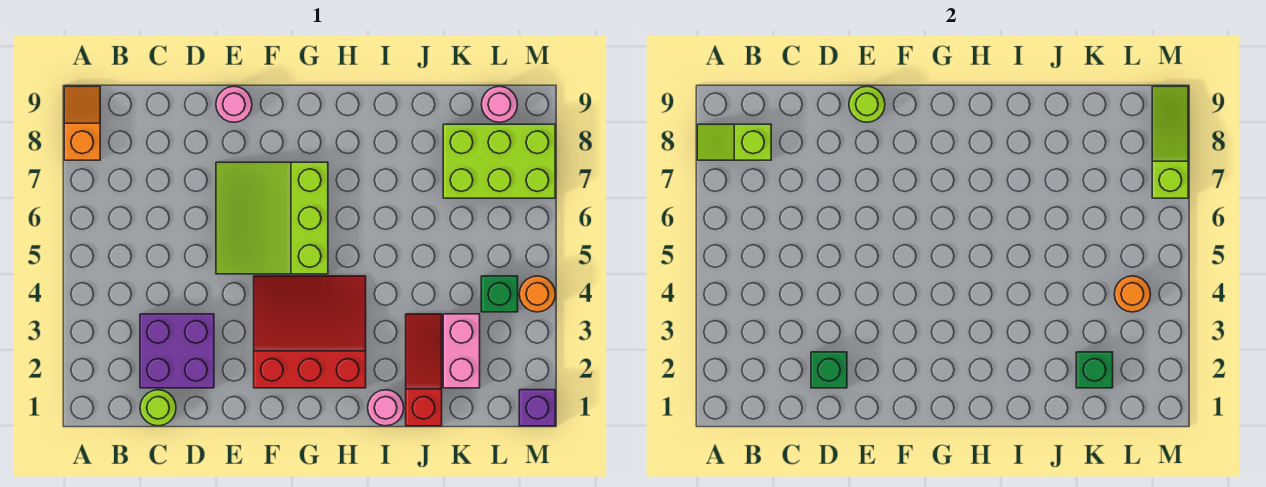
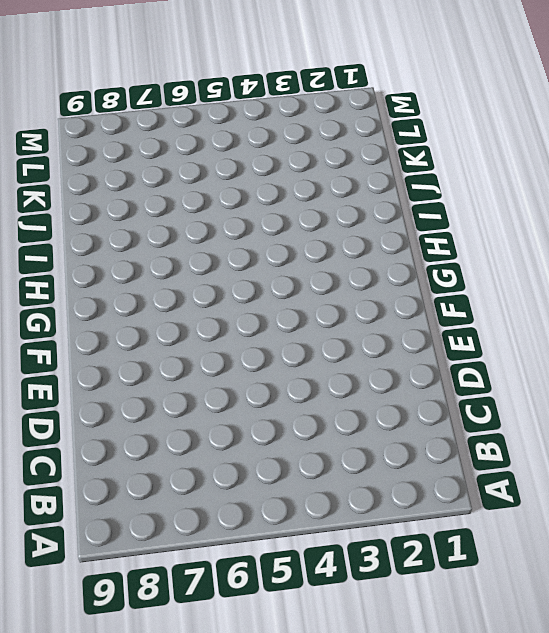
none -> orange slope A8:A9 level 1 top 8
none -> lime round brick C1 level 1
none -> purple brick C2:D3 level 1

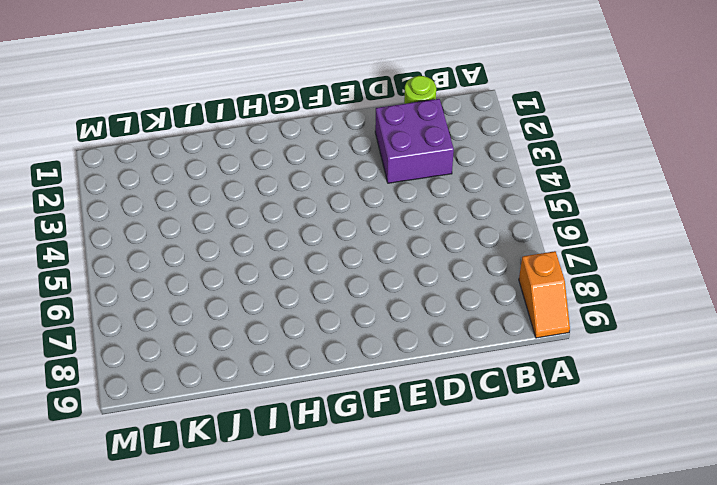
none -> lime slope E5:G7 level 1 top G
none -> pink round brick E9 level 1
none -> red slope F2:H4 level 1 top 2

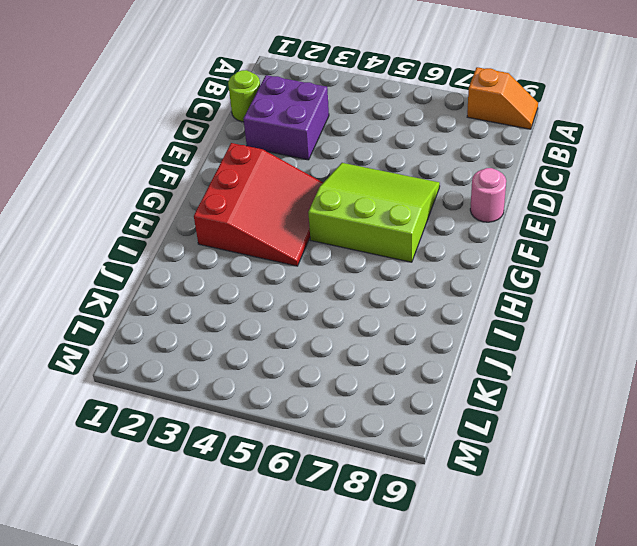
none -> pink round brick I1 level 1
none -> red slope J1:J3 level 1 top 1
none -> pink brick K2:K3 level 1

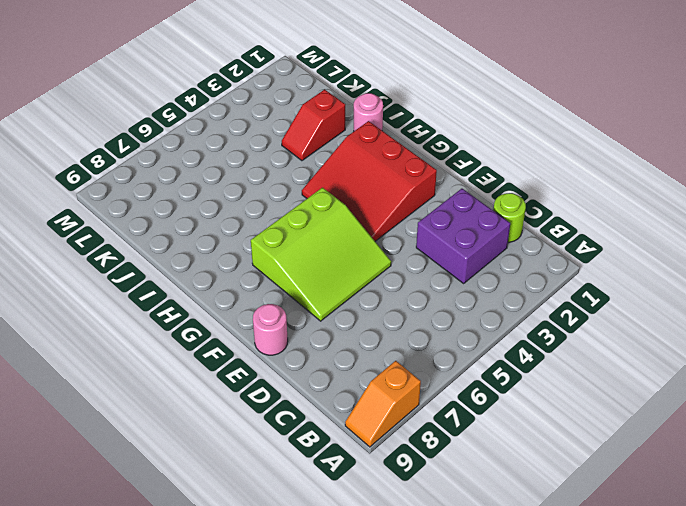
red slope J2:J3 level 1 top 2 -> red slope J1:J3 level 1 top 1
none -> pink brick K2:K3 level 1
none -> lime brick K7:M8 level 1
none -> green brick L4 level 1

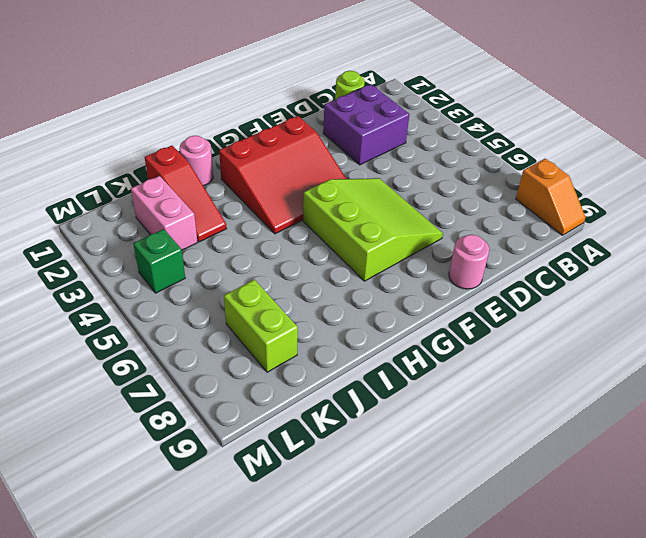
lime brick K7:K8 level 1 -> lime brick K7:M8 level 1
none -> pink round brick L9 level 1
none -> purple brick M1 level 1
none -> orange round brick M4 level 1

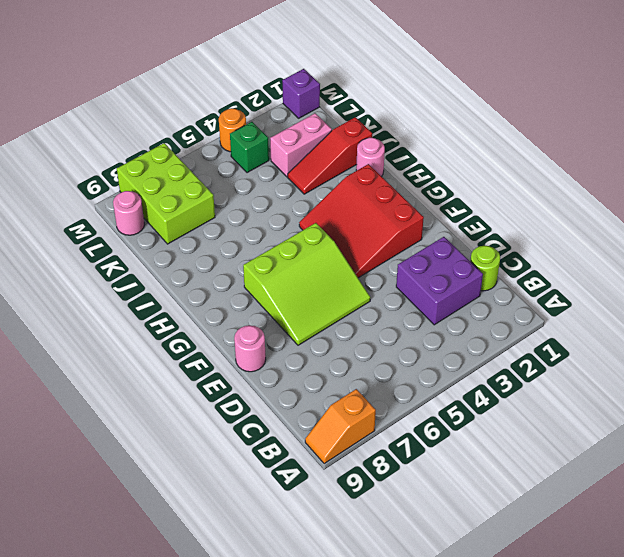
none -> lime slope A8:B8 level 2 top B
none -> green brick D2 level 2
none -> lime round brick E9 level 2

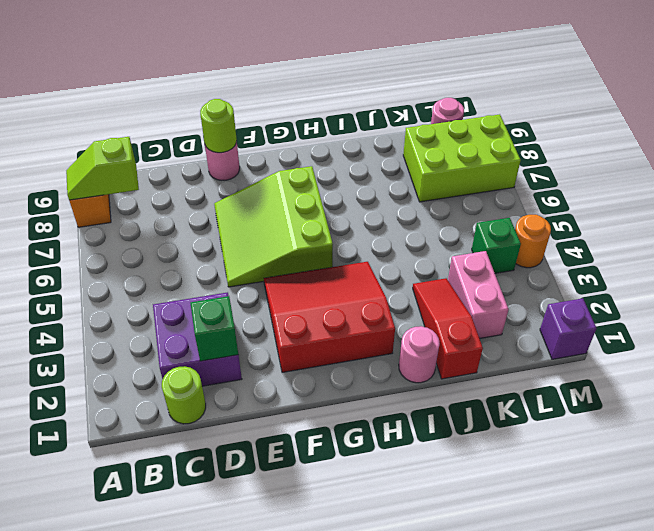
none -> green brick K2 level 2
none -> orange round brick L4 level 2
none -> lime slope M7:M9 level 2 top 7

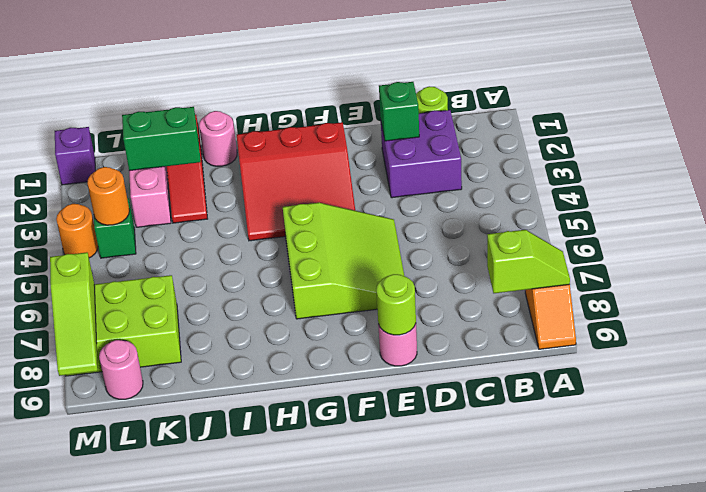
green brick J2:K2 level 2 -> green brick K2 level 2

